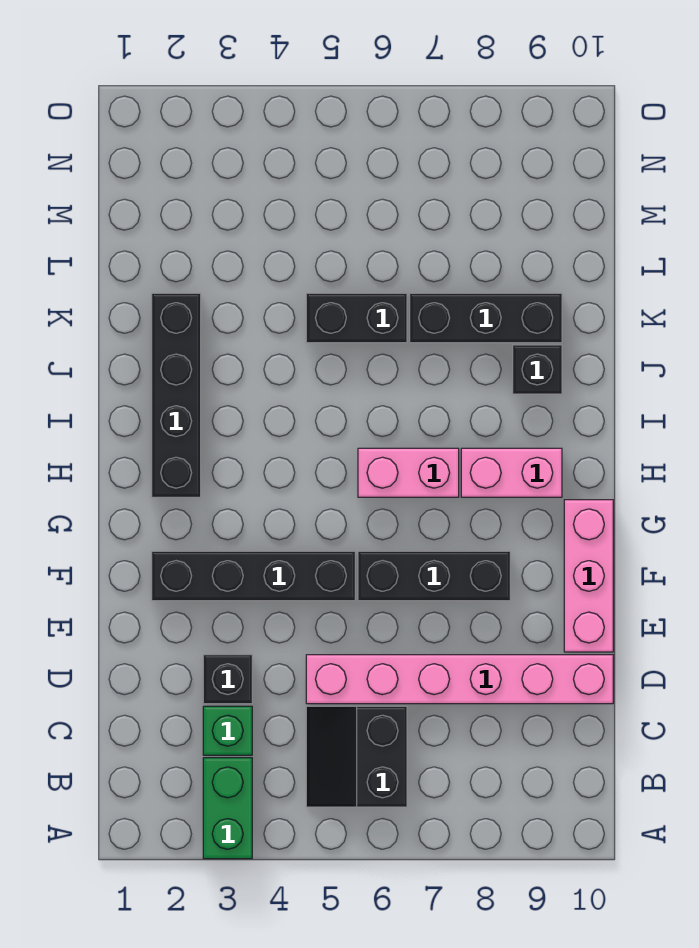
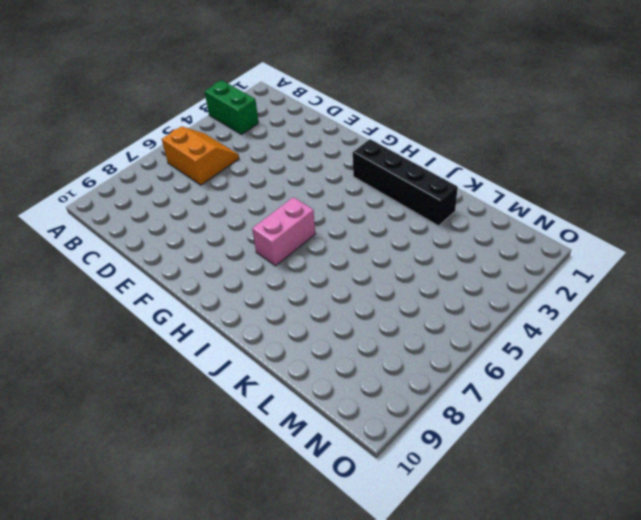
orange slope B5:C6 level 1 top 6 -> black slope B5:C6 level 1 top 6
none -> green brick C3 level 1
none -> black brick D3 level 1
none -> pink brick D5:D10 level 1

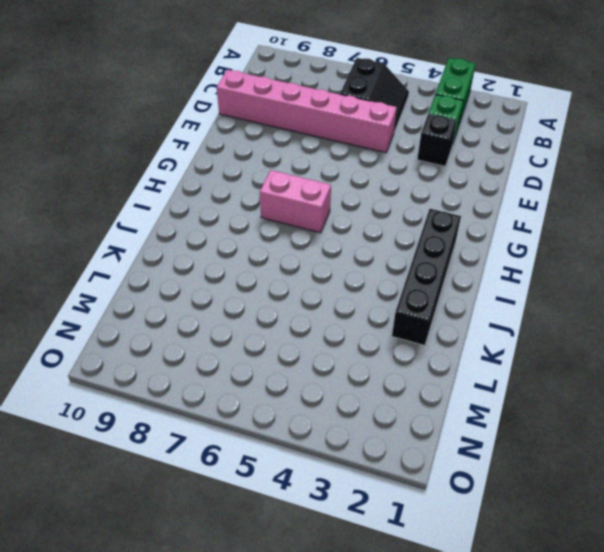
none -> pink brick E10:G10 level 1
none -> black brick F2:F5 level 1
none -> black brick F6:F8 level 1

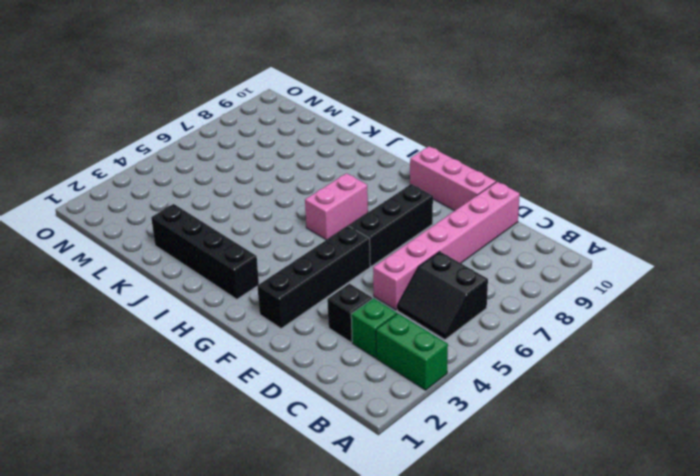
none -> pink brick H8:H9 level 1
none -> black brick J9 level 1
none -> black brick K5:K6 level 1

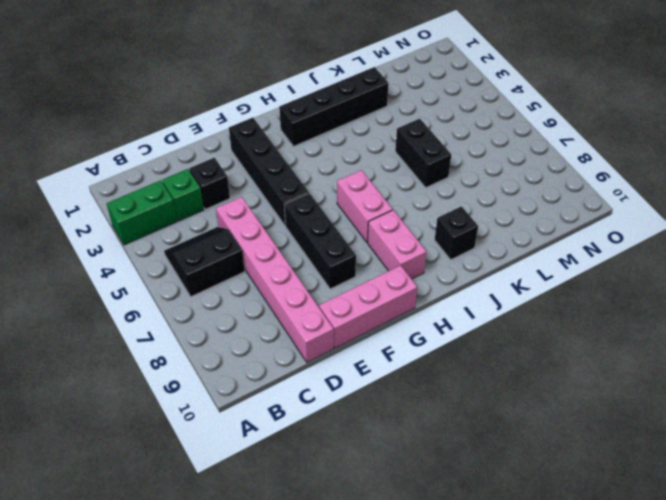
none -> black brick K7:K9 level 1

